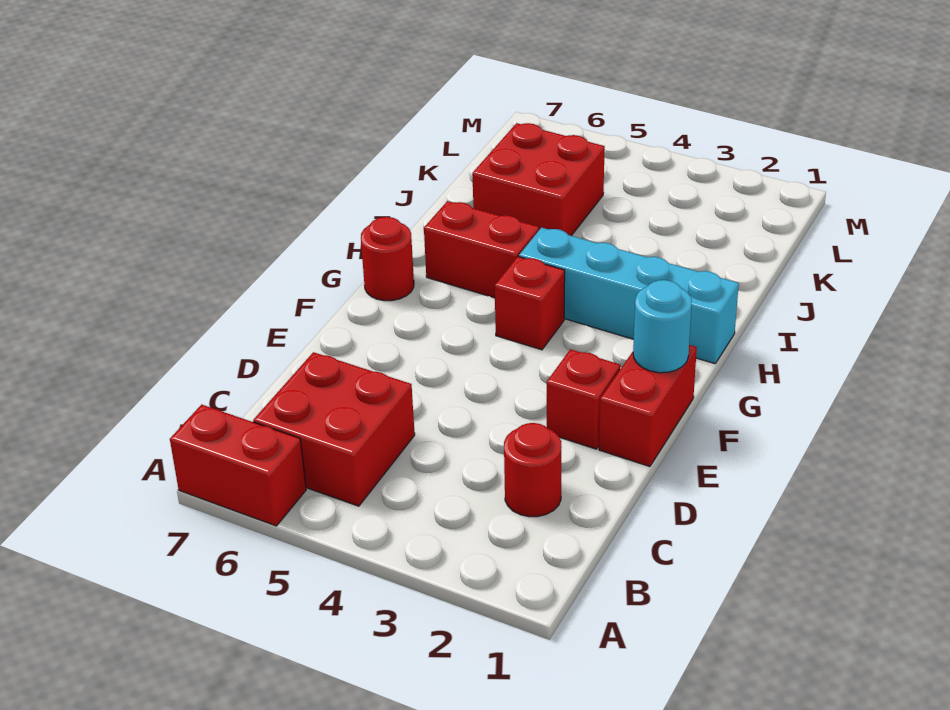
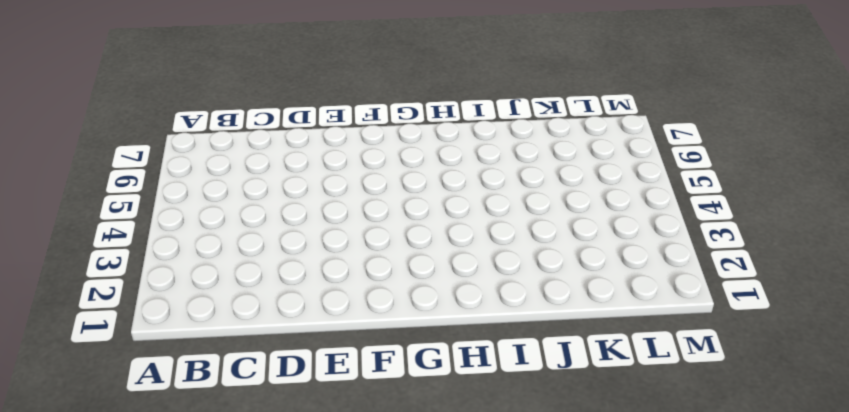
none -> red brick A6:A7 level 1
none -> red brick B5:C6 level 1

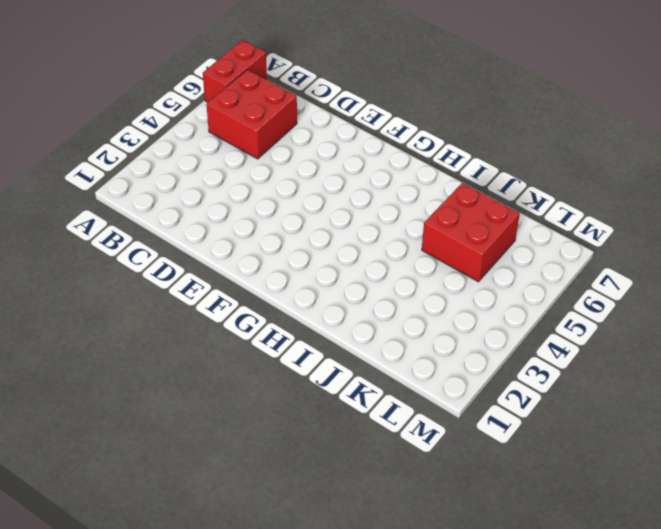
none -> red round brick C2 level 1
none -> red brick E1:F1 level 1

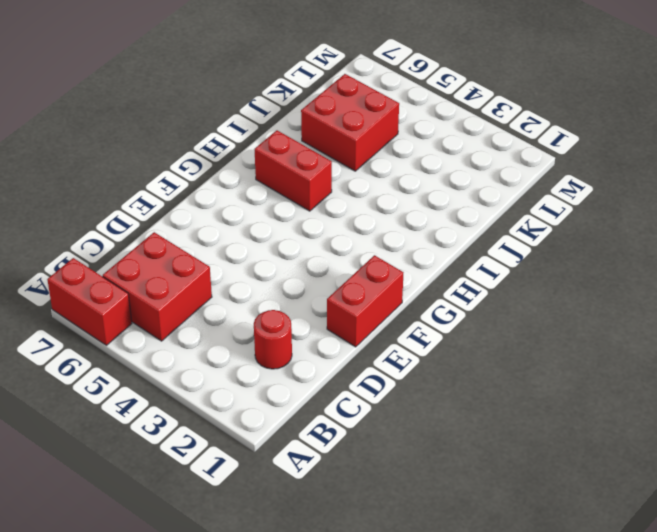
none -> red brick E2 level 1
none -> red brick G4 level 1

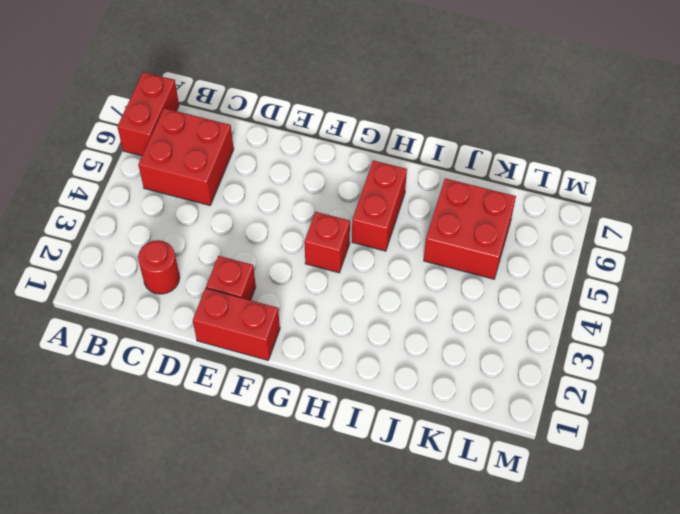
none -> red round brick G7 level 1
none -> cyan brick H1:H4 level 1

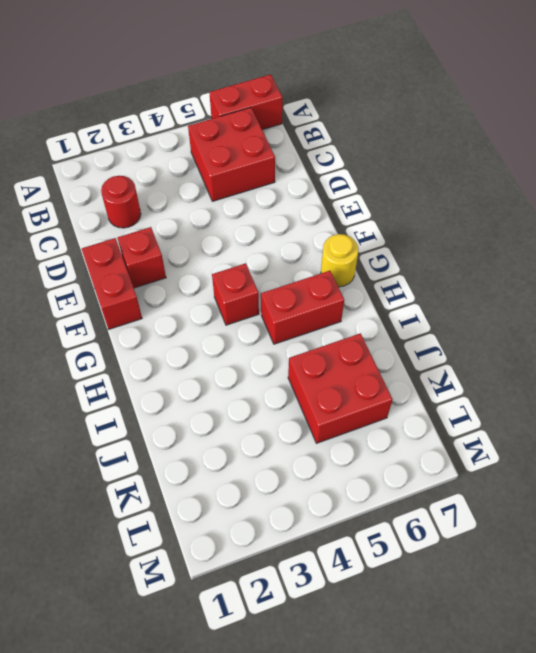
yellow round brick G7 level 1 -> red round brick G7 level 1
none -> cyan brick H1:H4 level 1
none -> cyan round brick F1 level 2

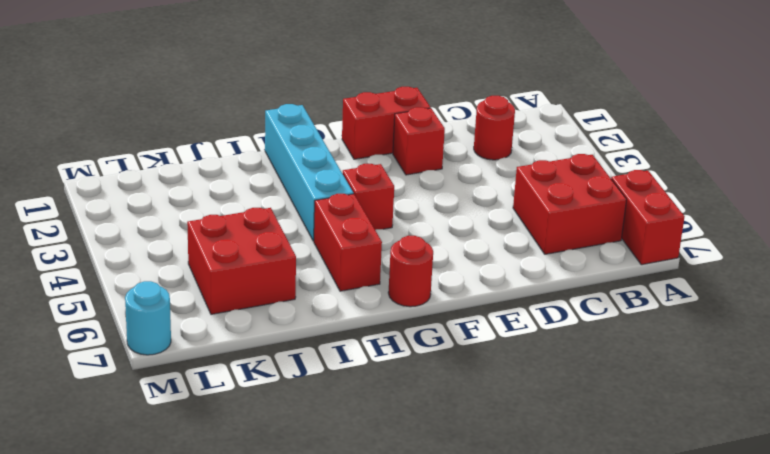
cyan round brick M7 level 1 -> cyan round brick F1 level 2

